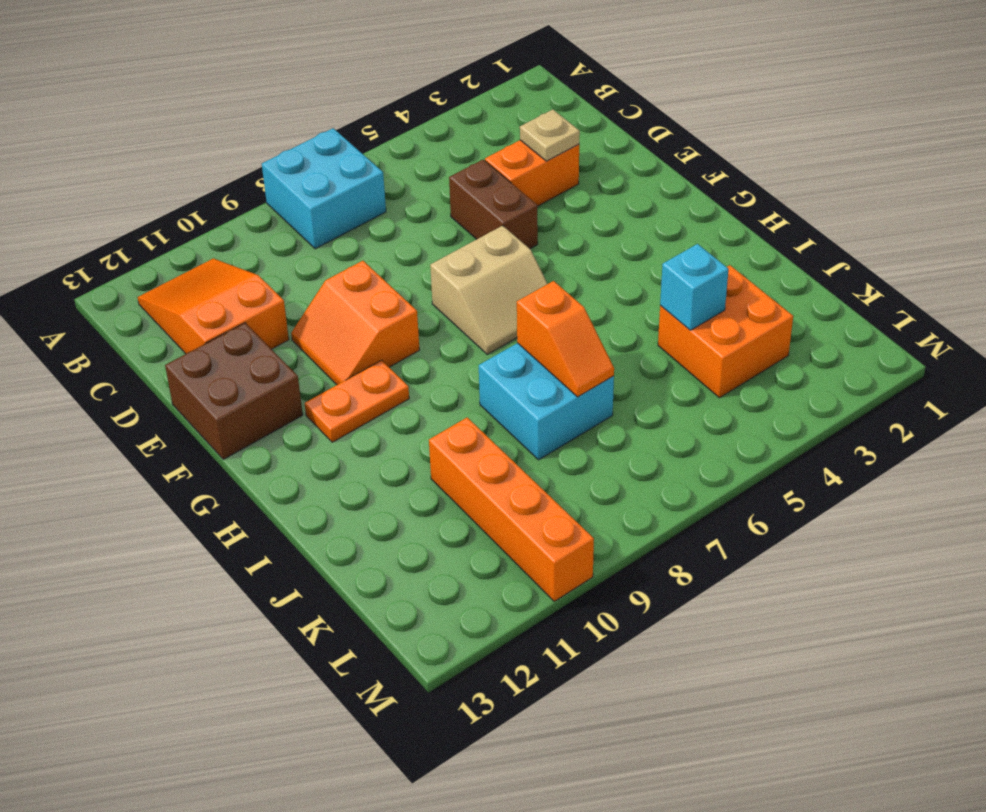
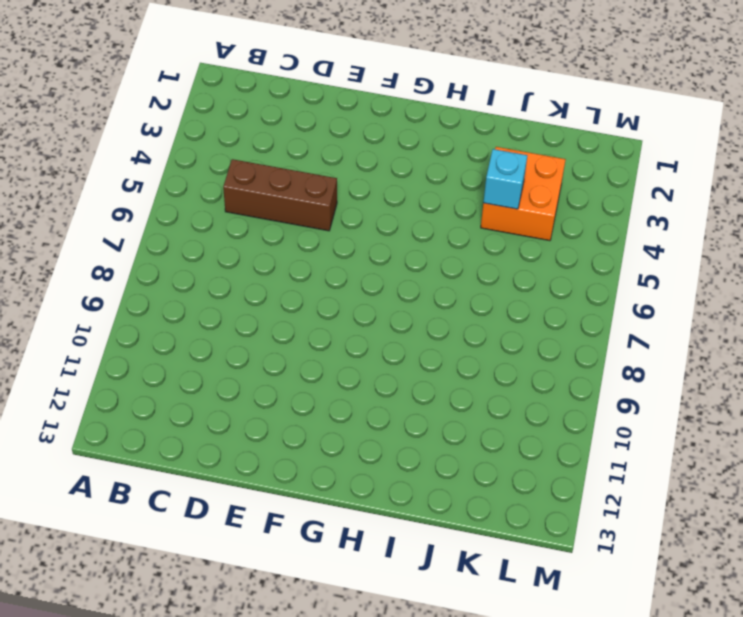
brown brick C5:E5 level 1 -> brown brick D5:E5 level 1
none -> cyan brick A7:B8 level 1
none -> orange slope B11:D12 level 1 top D
none -> orange brick D3:D4 level 1

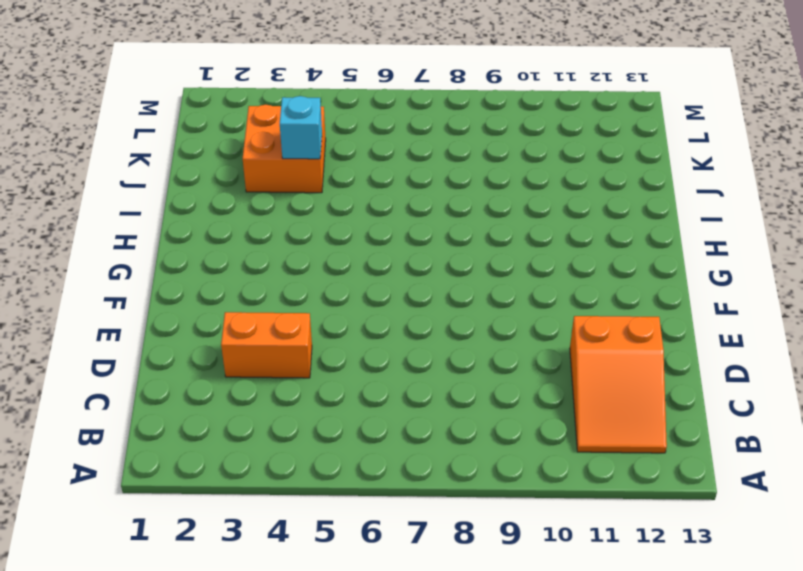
none -> cyan brick A7:B8 level 1
none -> brown brick D5:E5 level 1
none -> orange slope E9:F10 level 1 top 9

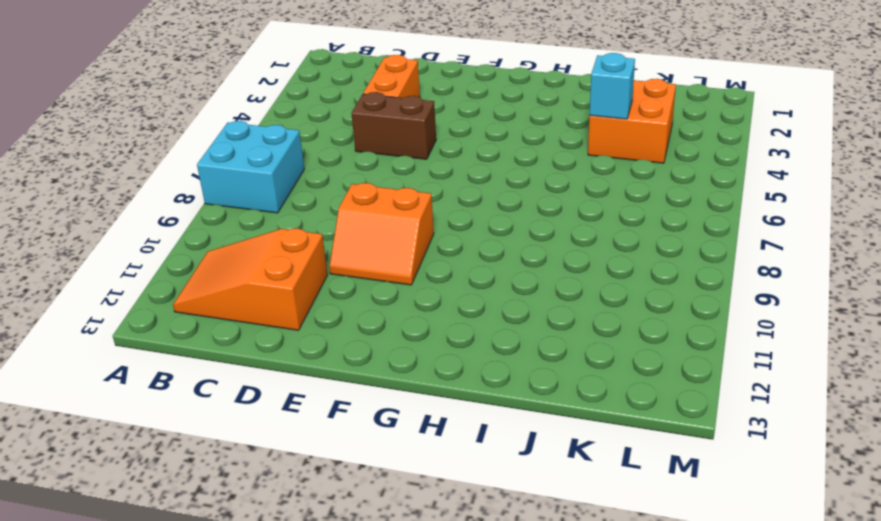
none -> brown brick E12:F13 level 1
none -> tan slope F6:G7 level 1 top F
none -> orange plate G10:G11 level 1

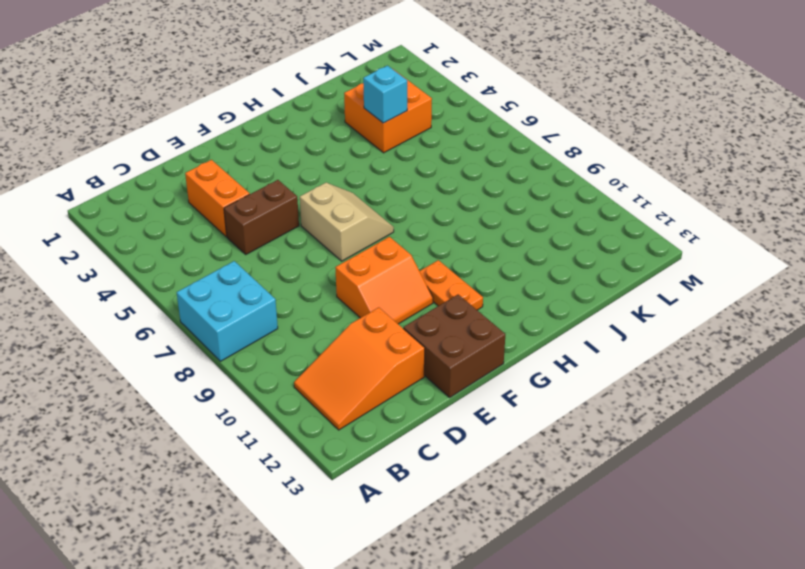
none -> cyan brick I7:J8 level 1
none -> orange brick J10:M10 level 1
none -> tan plate D3 level 2

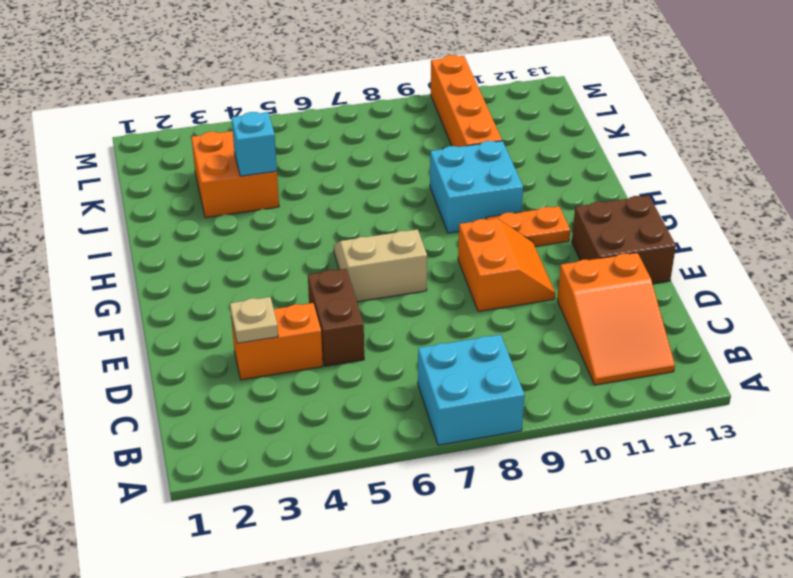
cyan brick H9:I10 level 1 -> cyan brick I7:J8 level 1
none -> orange slope I7:J7 level 2 top I

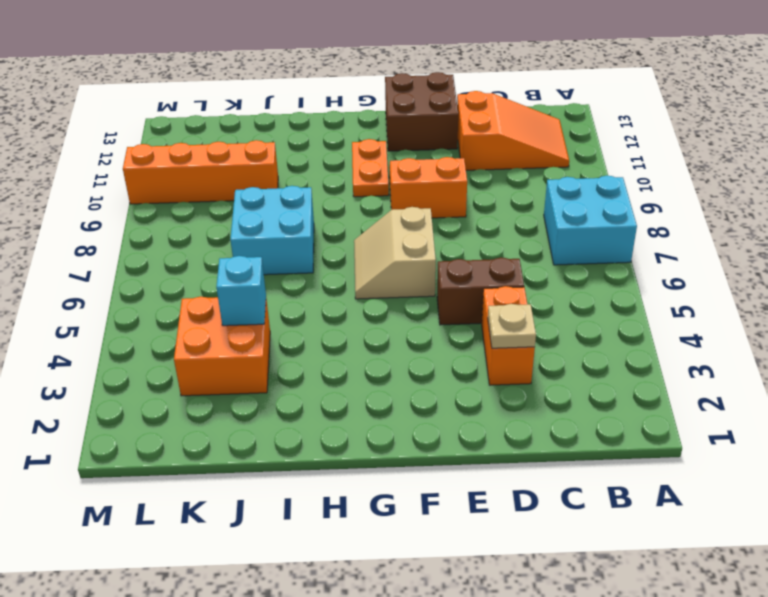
none -> orange slope I7:J7 level 2 top I

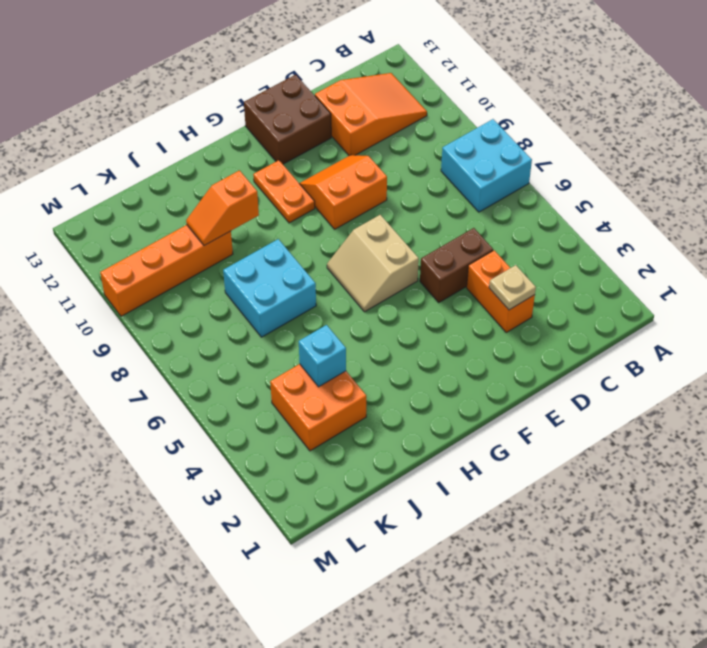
orange slope I10:J10 level 2 top I -> orange slope I7:J7 level 2 top I

